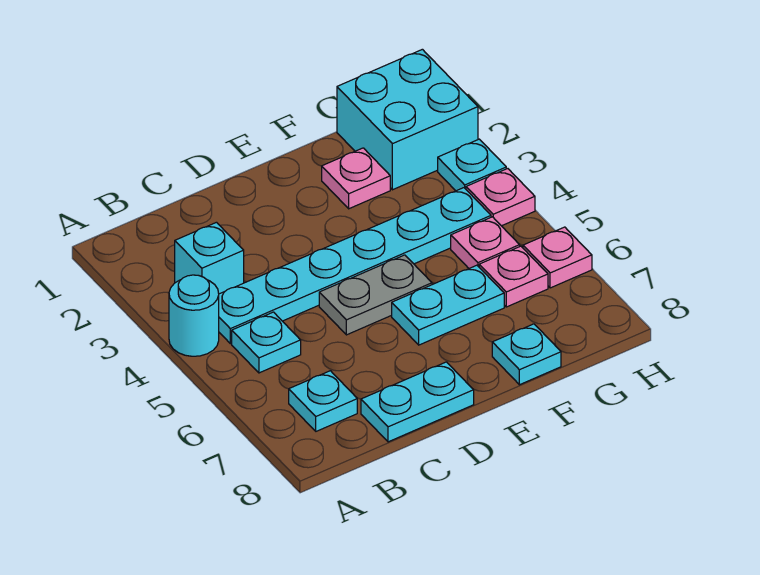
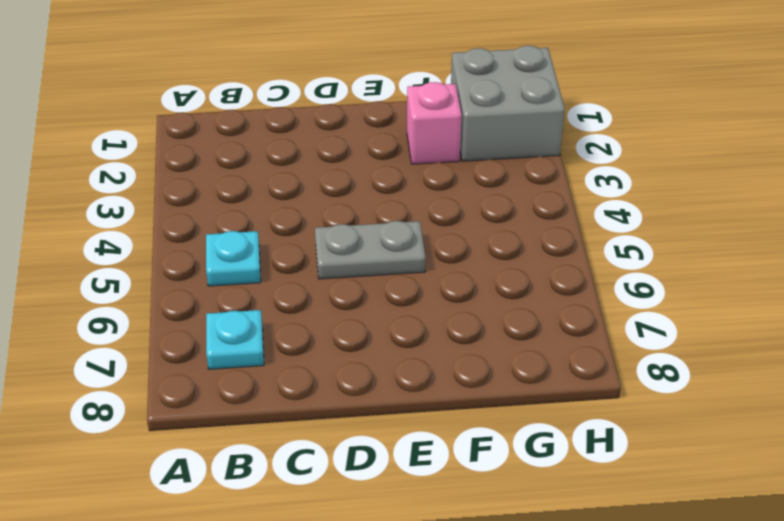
pink brick F2 level 1 -> pink plate F2 level 1
grey brick G1:H2 level 1 -> cyan brick G1:H2 level 1
none -> cyan round brick A4 level 1
none -> cyan brick B3 level 1
none -> cyan plate B4:G4 level 1

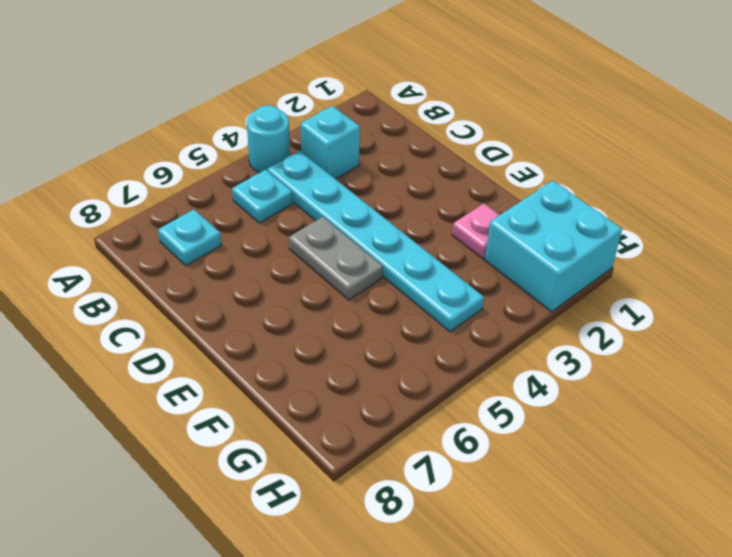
none -> cyan plate C8:D8 level 1
none -> cyan plate E6:F6 level 1
none -> cyan plate F8 level 1

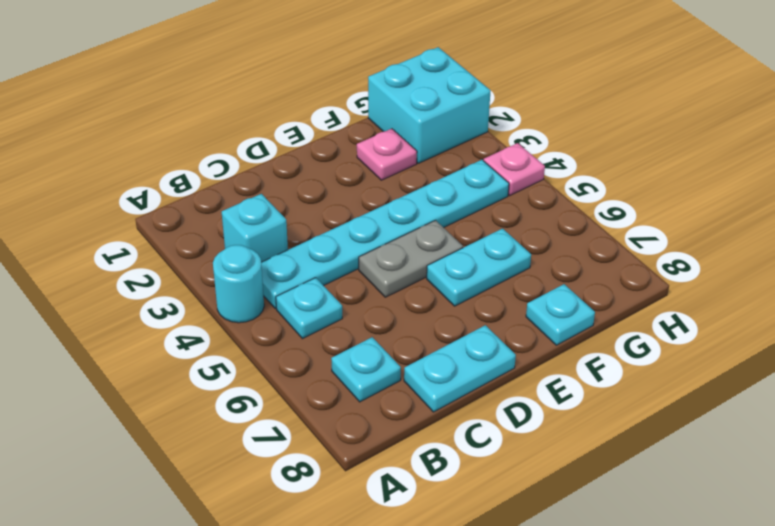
none -> pink plate G5 level 1
none -> pink plate G6 level 1
none -> cyan plate H3 level 1

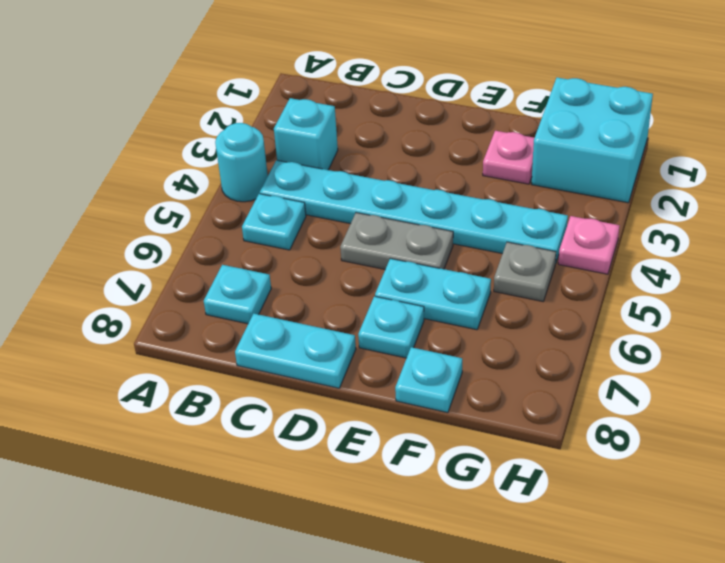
cyan plate E7 level 1 -> cyan plate H3 level 1
grey plate G5 level 1 -> pink plate G5 level 1
none -> pink plate G6 level 1
none -> pink plate H6 level 1

